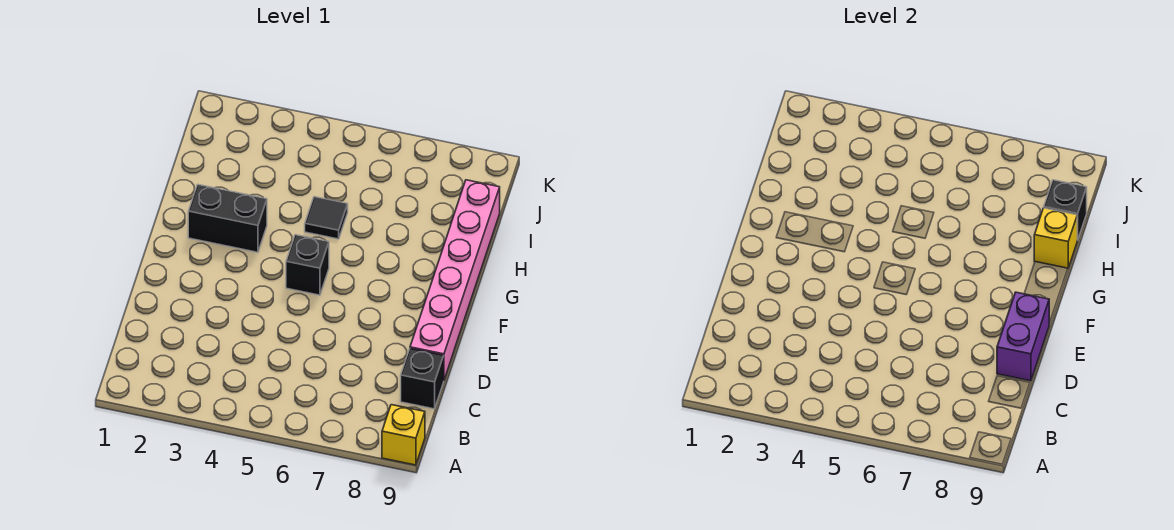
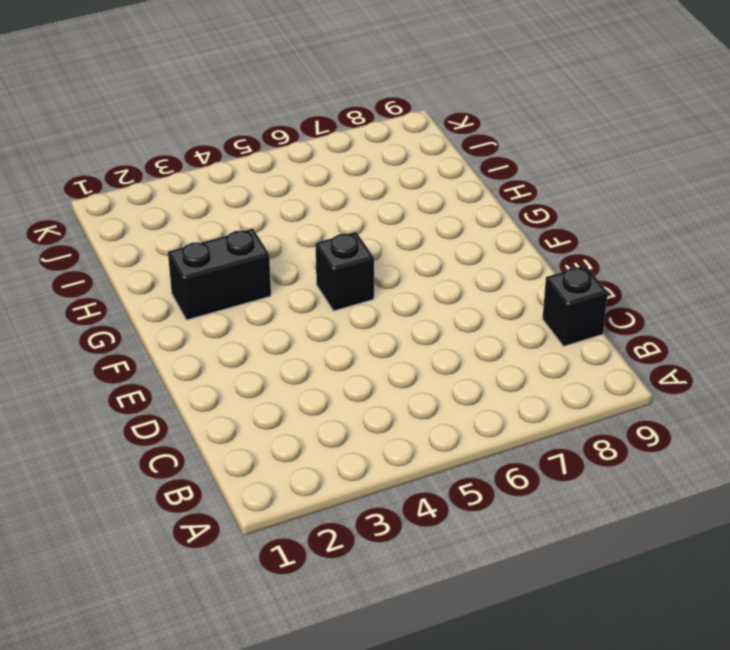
none -> yellow brick A9 level 1
none -> pink brick D9:I9 level 1

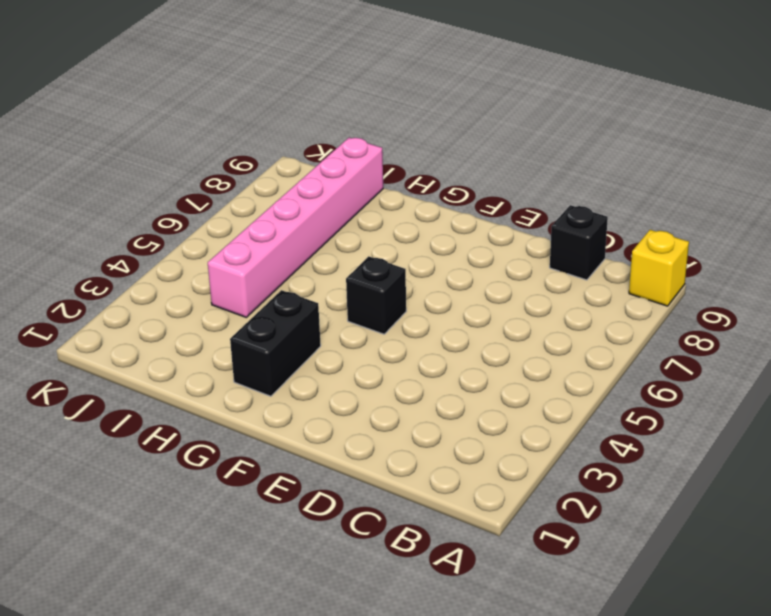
pink brick I4:I9 level 1 -> pink brick D9:I9 level 1
none -> black tile H5 level 1
none -> purple brick D9:E9 level 2

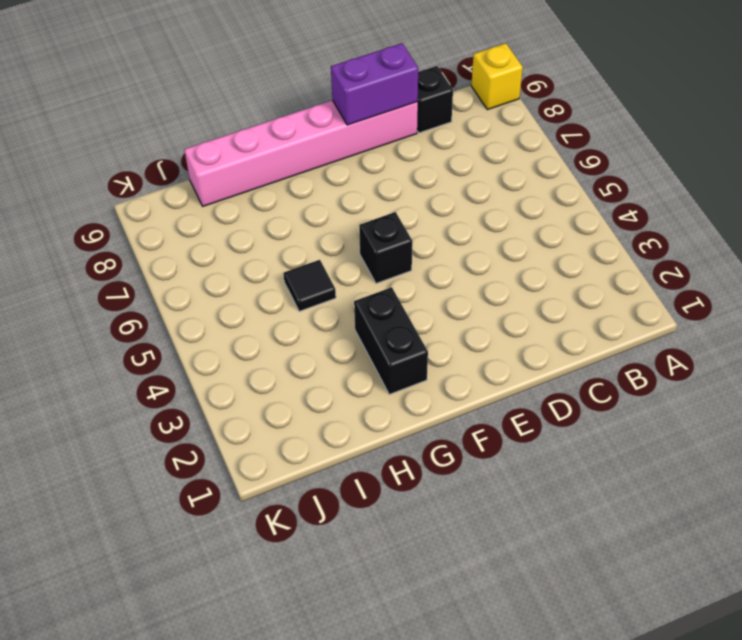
none -> yellow brick H9 level 2
none -> black brick I9 level 2

